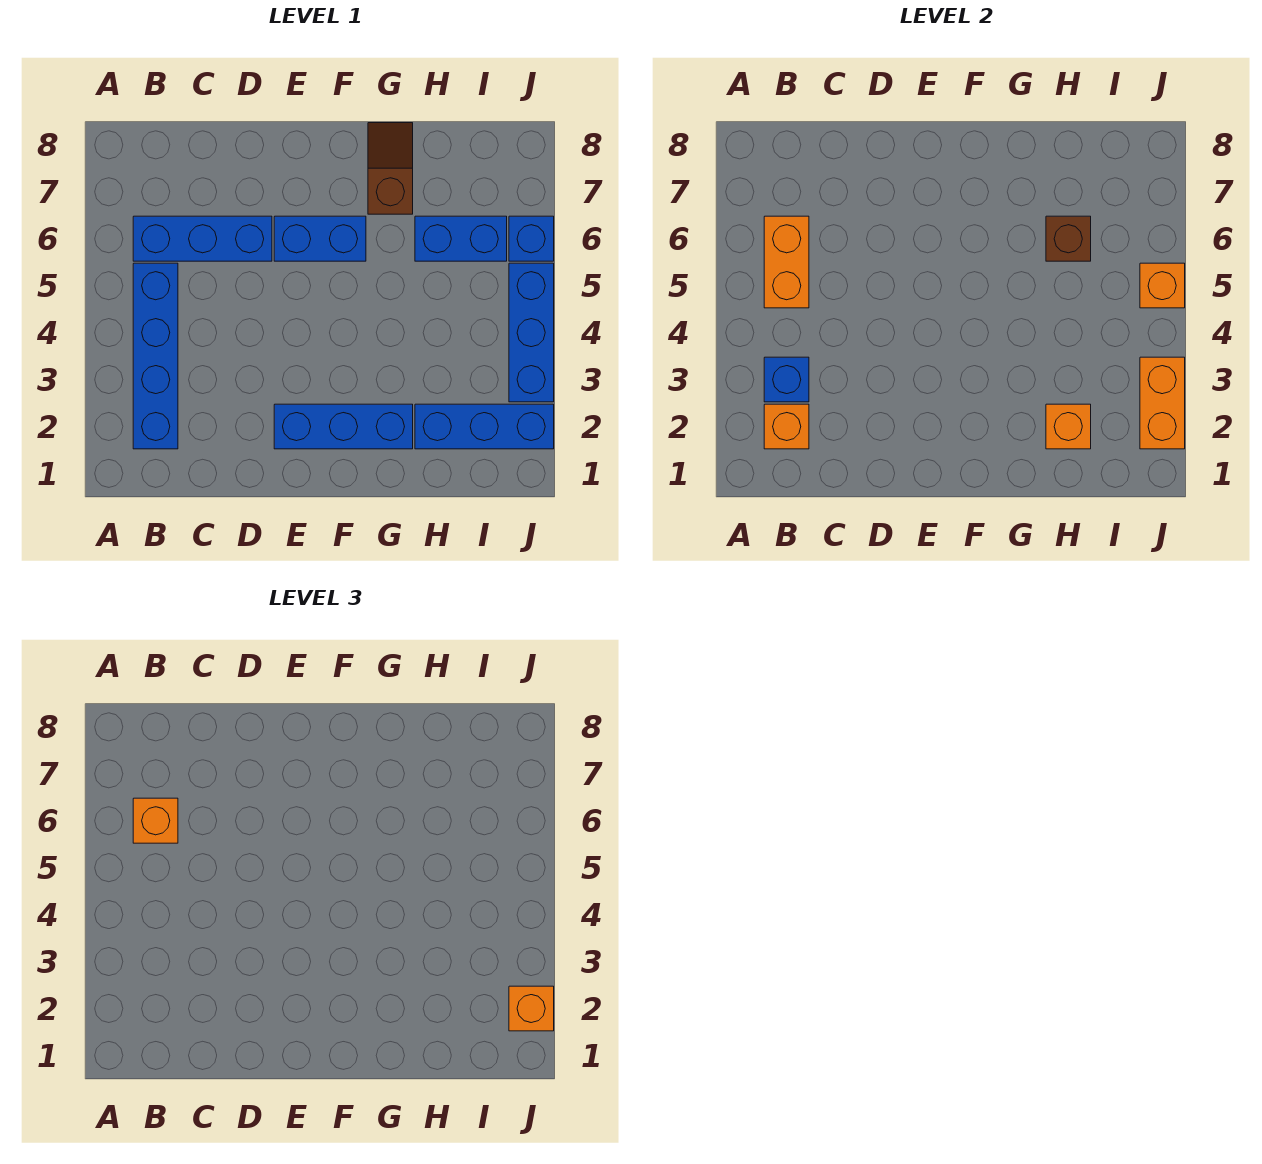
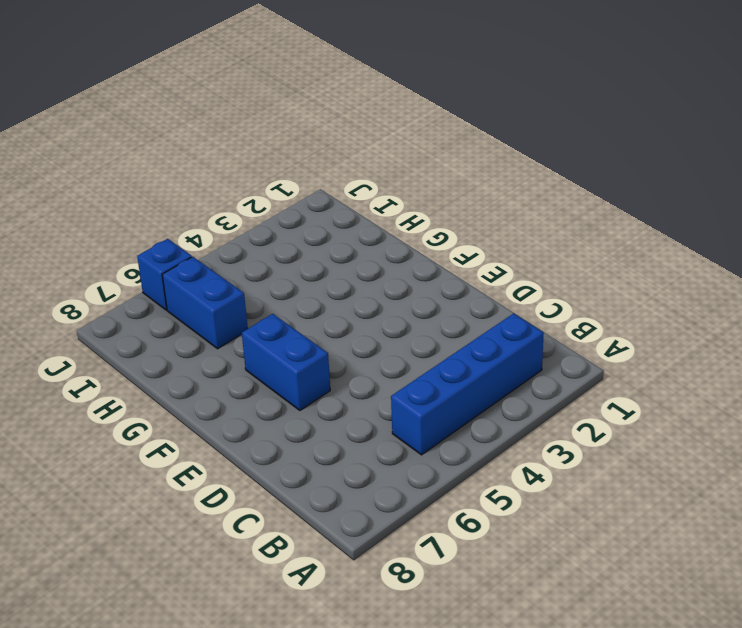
none -> blue brick B6:D6 level 1
none -> blue brick E2:G2 level 1
none -> brown slope G7:G8 level 1 top 7

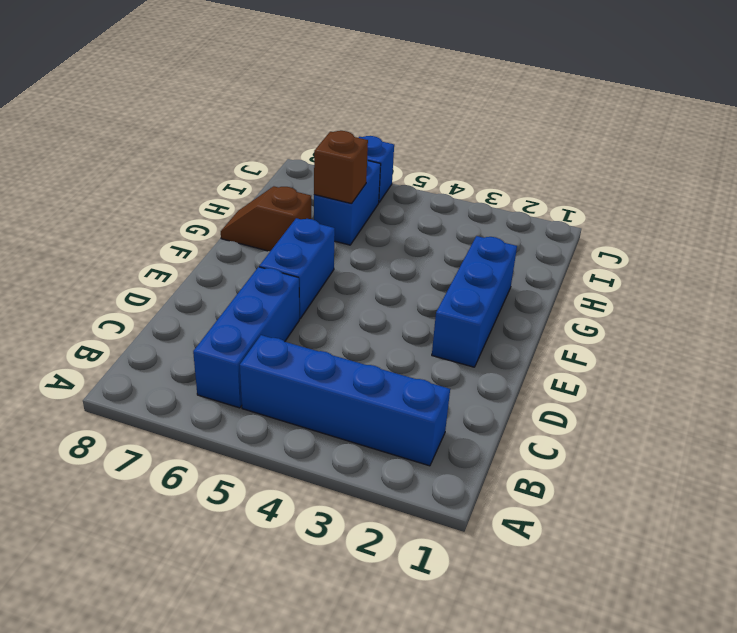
none -> blue brick H2:J2 level 1
none -> blue brick J3:J5 level 1
none -> orange brick B2 level 2

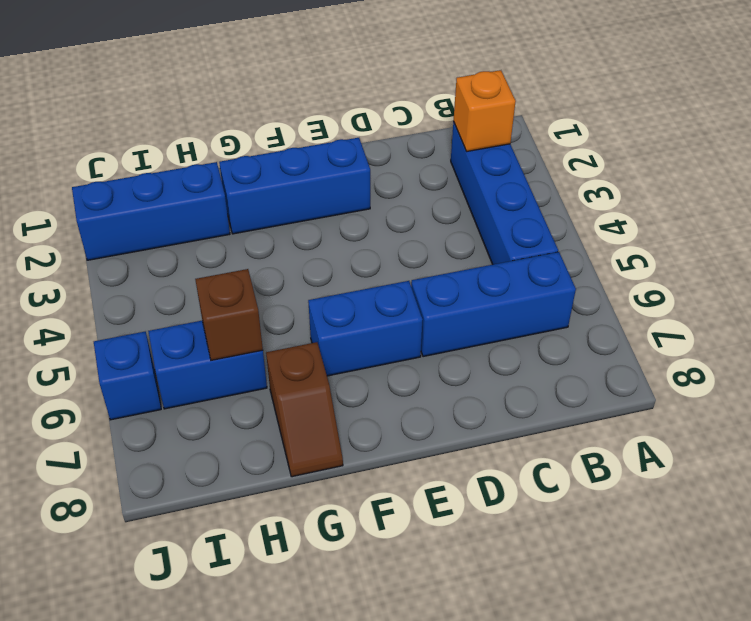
none -> blue brick J3:J5 level 1
none -> blue brick B3 level 2
none -> orange brick B5:B6 level 2

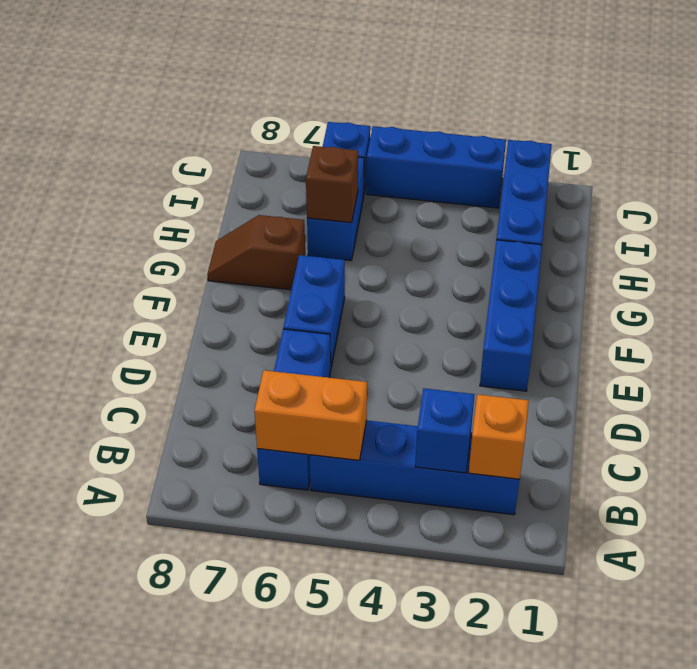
none -> orange brick H2 level 2
none -> orange brick J2:J3 level 2
none -> orange brick J5 level 2

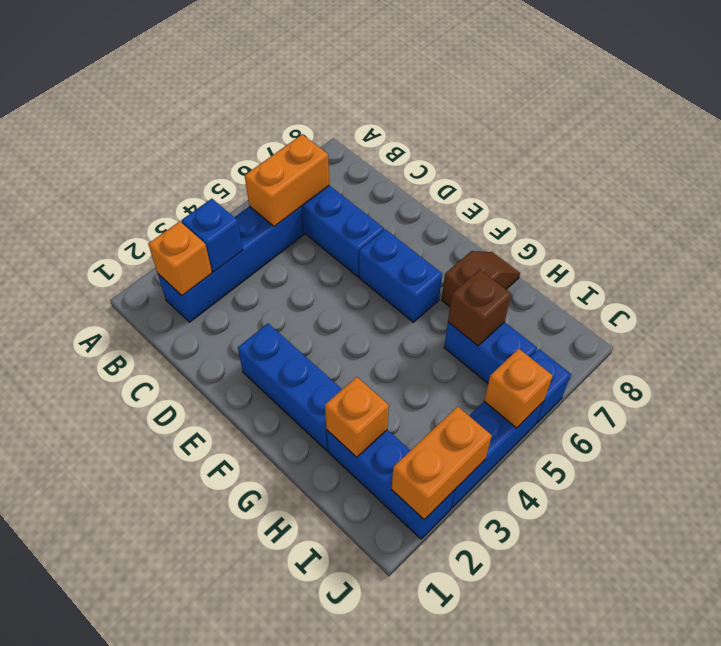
none -> orange brick B6 level 3
none -> orange brick J2 level 3

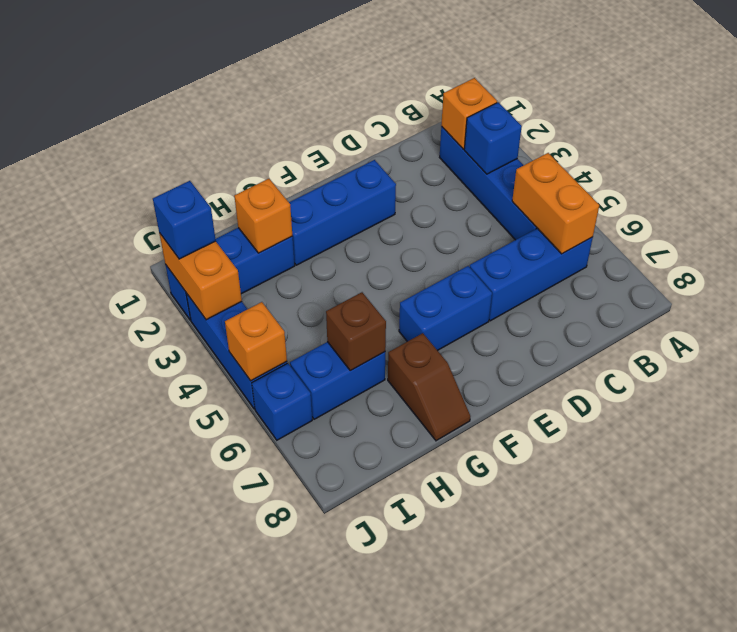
blue brick J2 level 3 -> orange brick J2 level 3
none -> orange brick B6 level 3

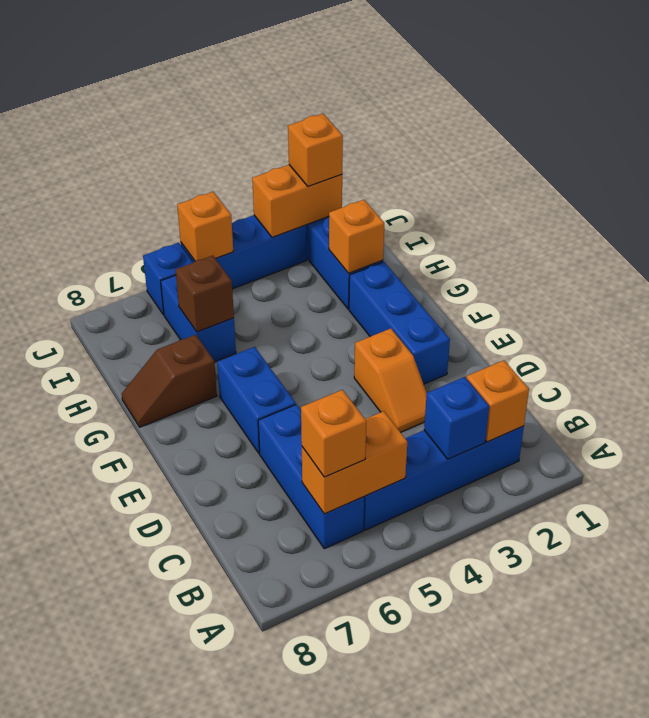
orange slope D3:E3 level 1 top E -> none

